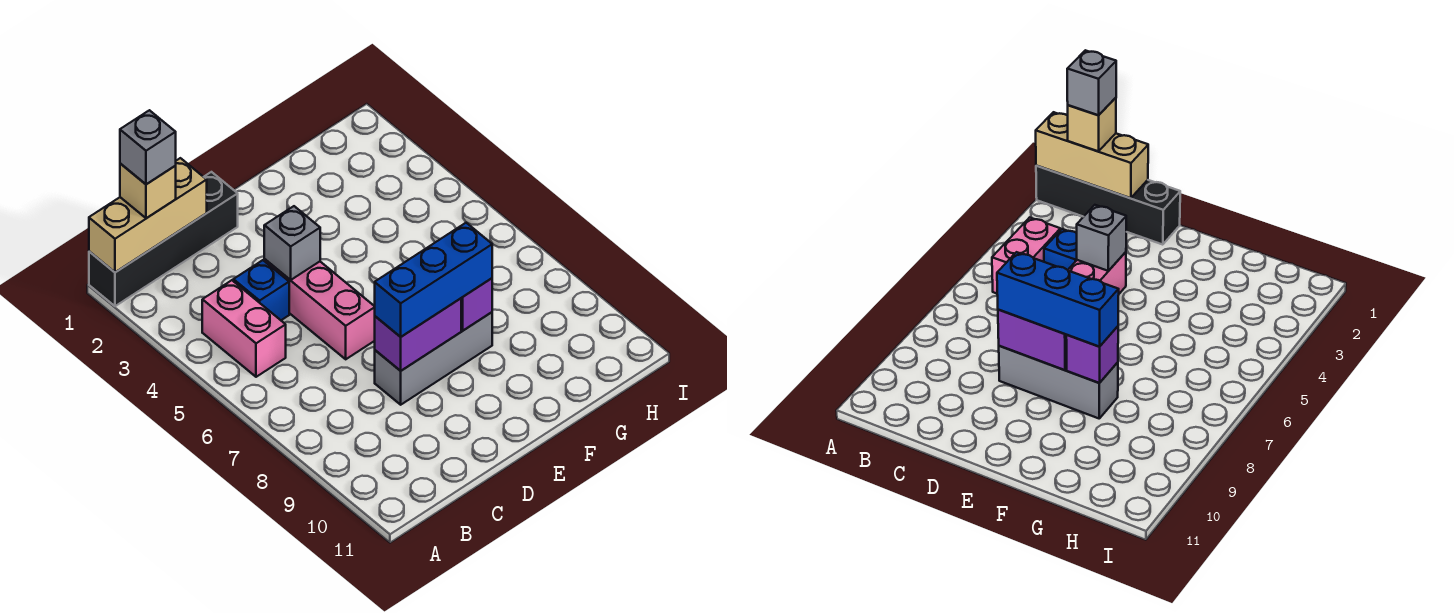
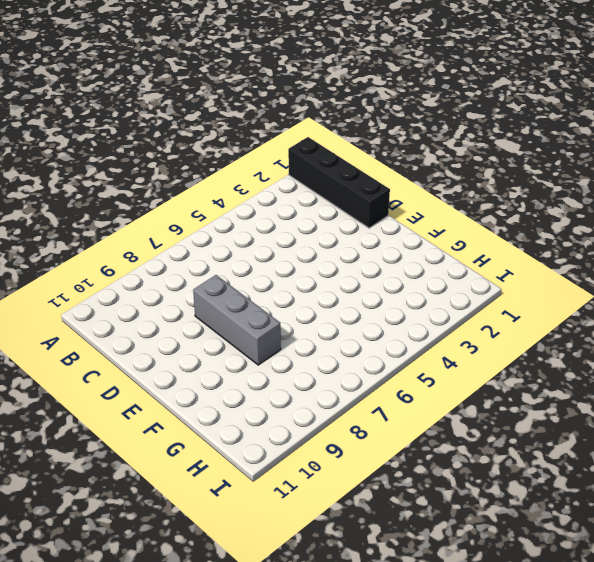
none -> pink brick B4:B5 level 1
none -> blue brick C4 level 1
none -> pink brick D4:D6 level 1

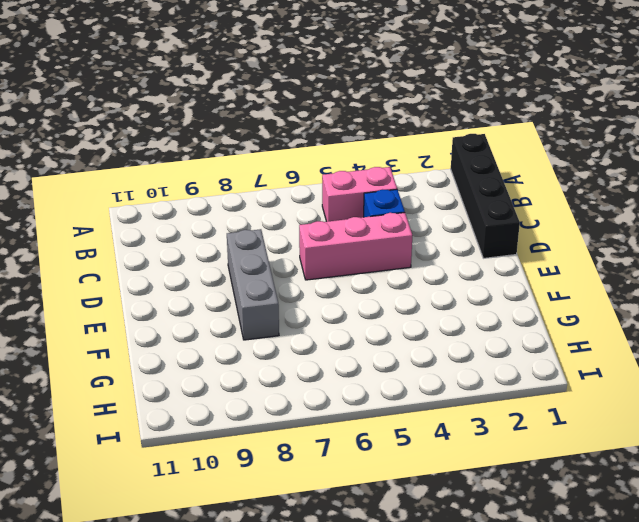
none -> tan brick A1:C1 level 2
none -> grey brick D4 level 2
none -> purple brick D8:E8 level 2

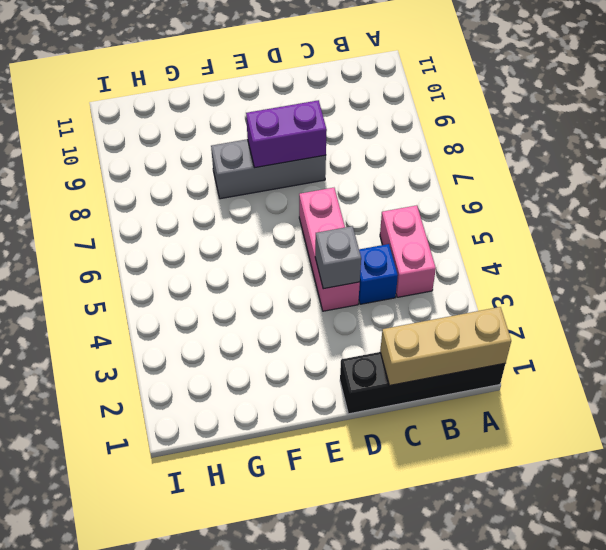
none -> purple brick F8 level 2
none -> tan brick B1 level 3
none -> blue brick D8:F8 level 3

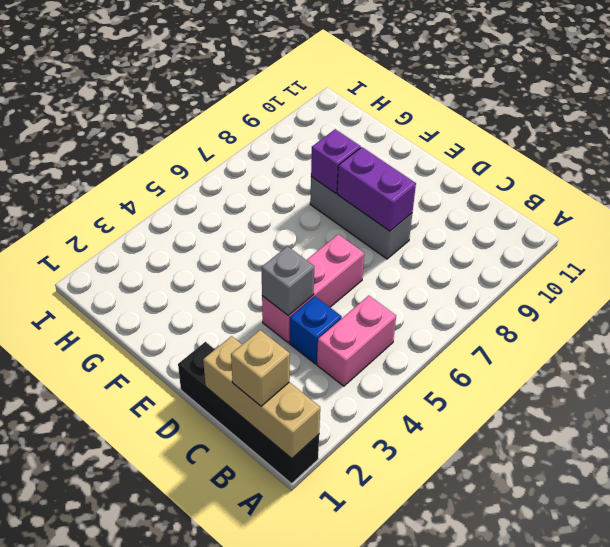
none -> blue brick D8:F8 level 3
none -> grey brick B1 level 4

